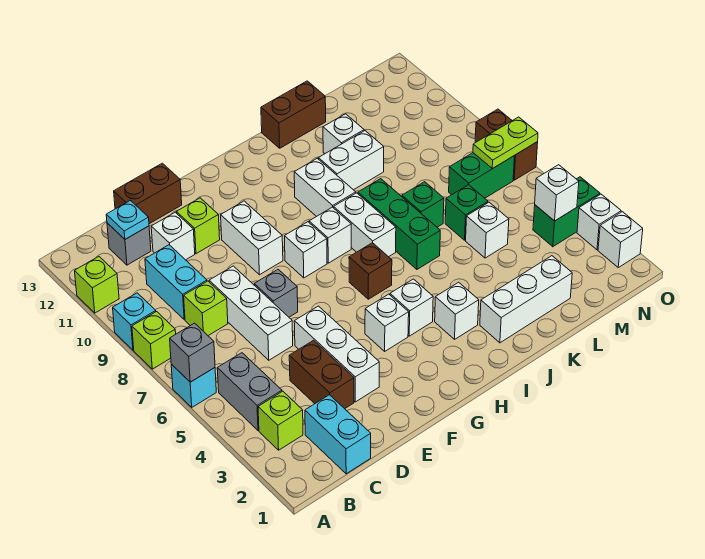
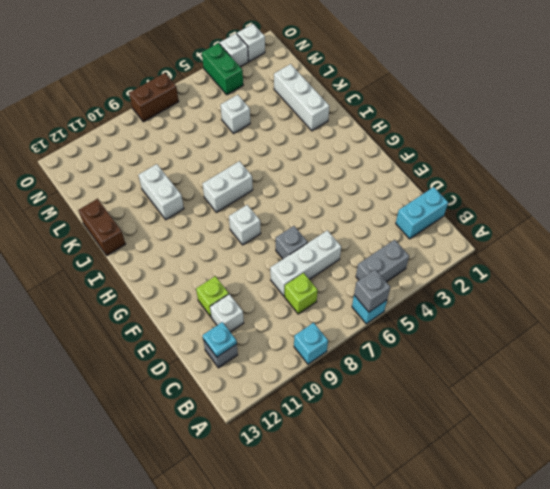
none -> lime brick A8 level 1
none -> lime brick A11 level 1
none -> lime brick B3 level 1
none -> cyan brick C9:C10 level 1

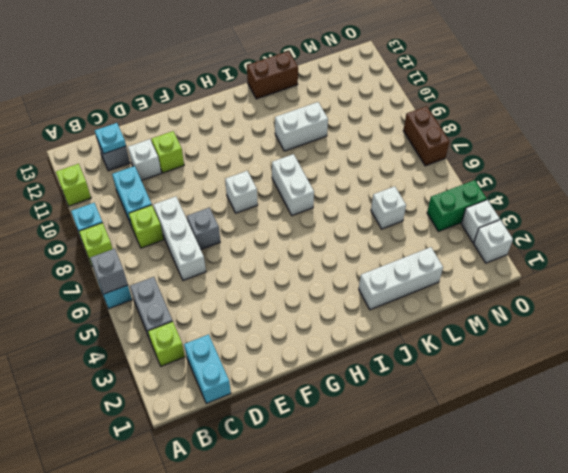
none -> brown brick D3:D4 level 1
none -> brown brick D13:E13 level 1
none -> white brick E3:E5 level 1
none -> white brick F9:F10 level 1

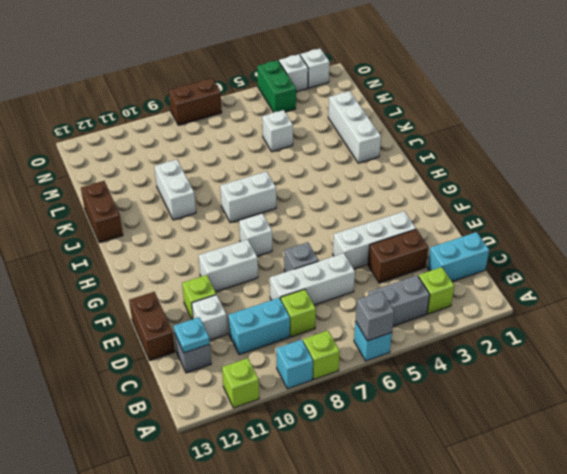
none -> white brick G4 level 1
none -> white brick H4 level 1
none -> brown brick H6 level 1
none -> white brick H8 level 1

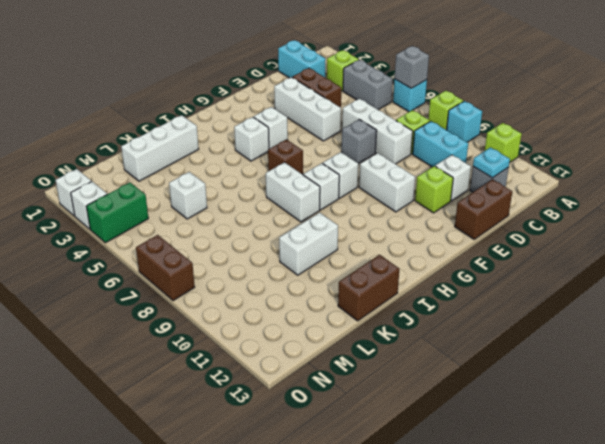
none -> white brick I3 level 1
none -> white brick I9:I10 level 1
none -> green brick J6:J8 level 1
none -> green brick K7 level 1

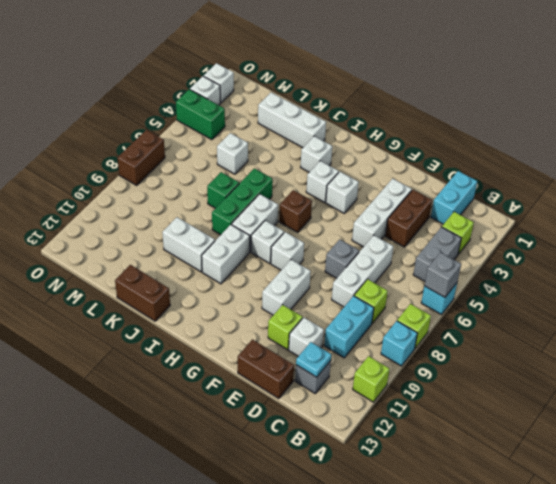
none -> white brick K11 level 1
none -> green brick L6 level 1
none -> green brick M7:N7 level 1
none -> white brick N4 level 2

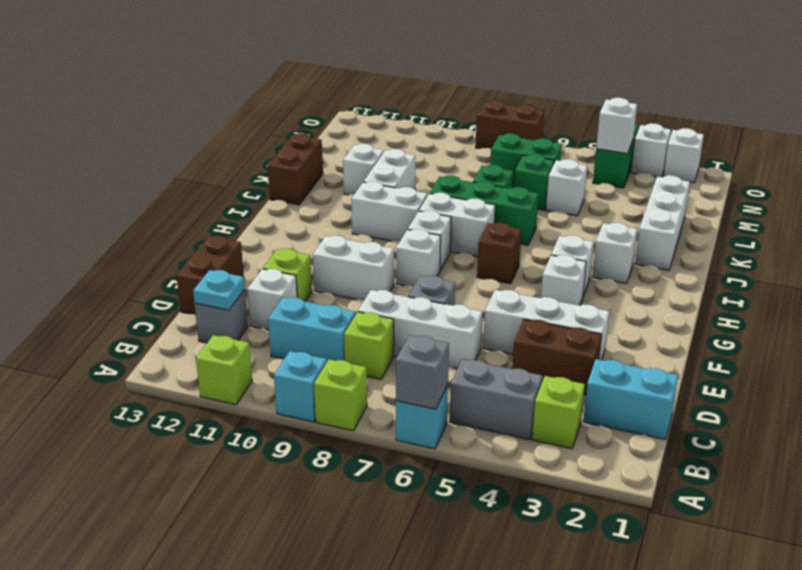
green brick M6:M7 level 1 -> green brick M7:N7 level 1
none -> lime plate N7:O7 level 2

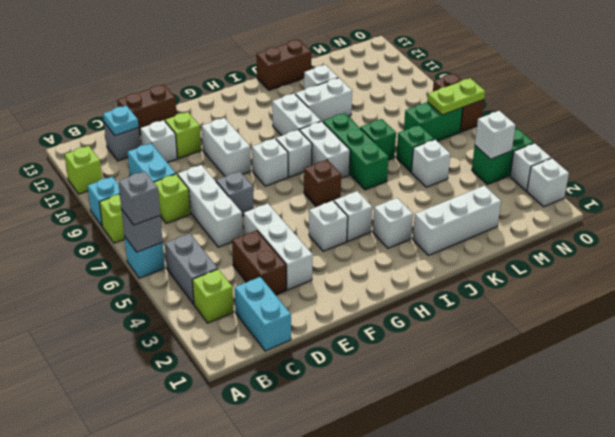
grey brick A6 level 3 -> none

